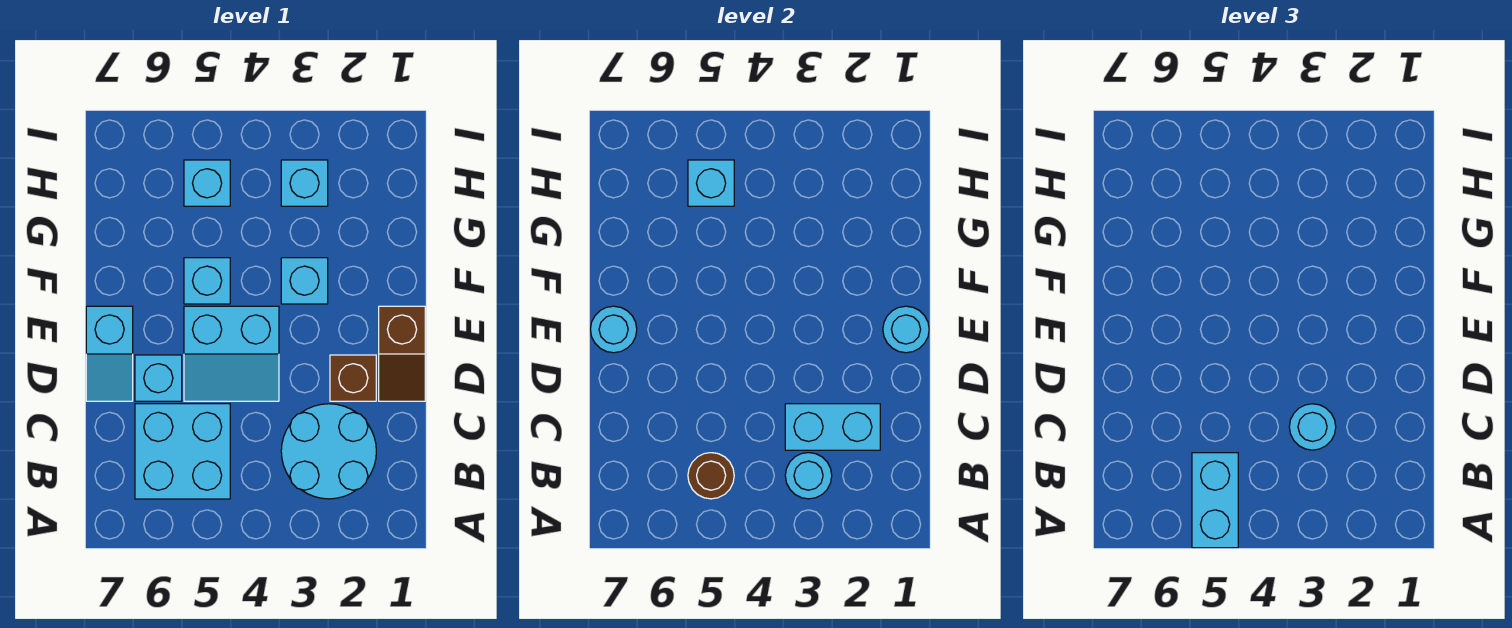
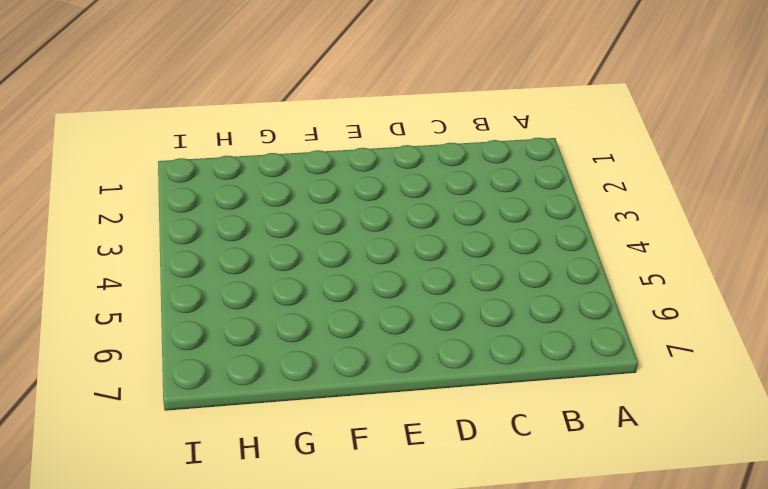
none -> cyan round brick B2:C3 level 1
none -> cyan brick B5:C6 level 1
none -> brown slope D1:E1 level 1 top E

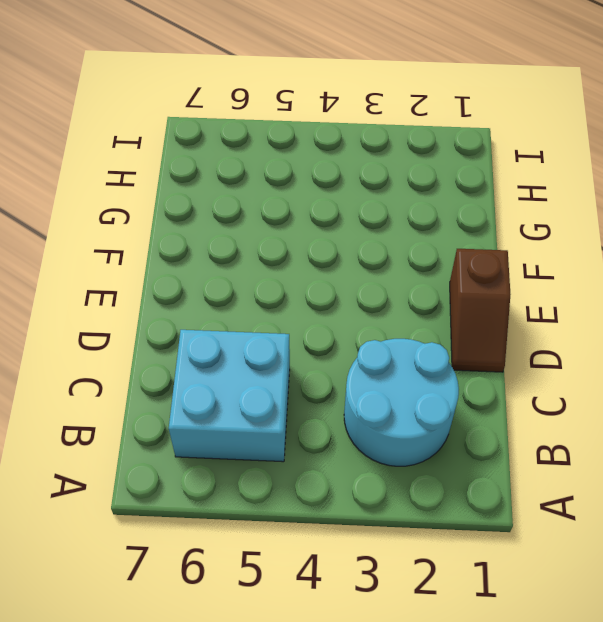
none -> brown brick D2 level 1
none -> cyan slope D4:E5 level 1 top E
none -> cyan brick D6 level 1

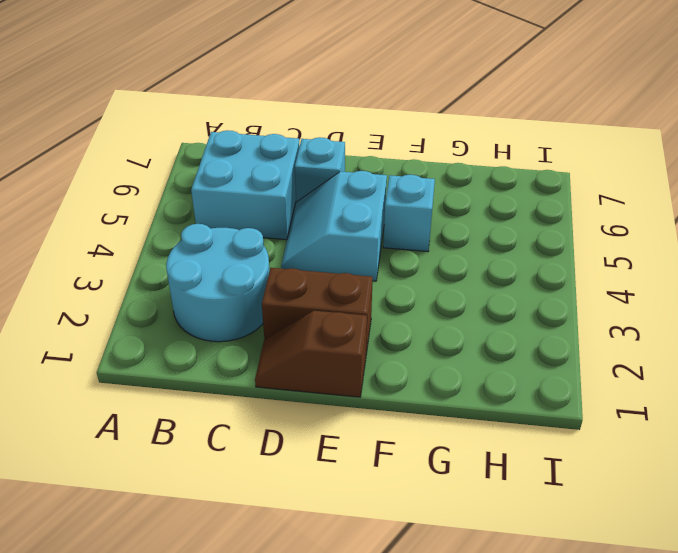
brown brick D2:E2 level 1 -> brown brick D2 level 1
none -> cyan slope D7:E7 level 1 top E
none -> cyan brick F3 level 1
none -> cyan brick H3 level 1

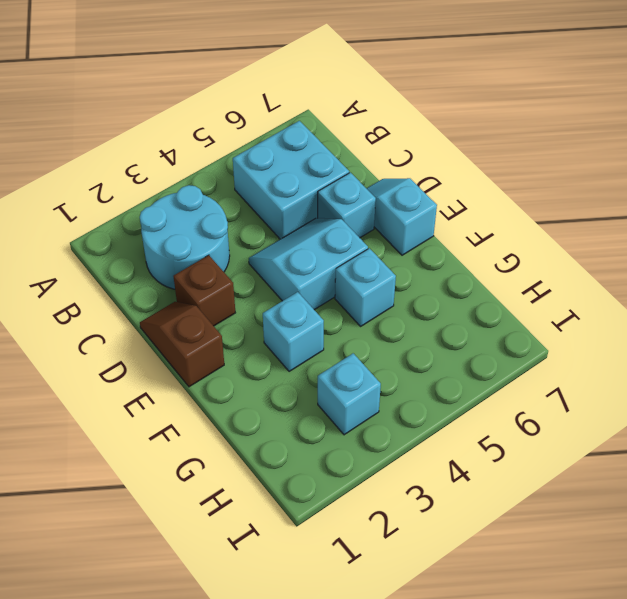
none -> cyan brick H5 level 1
none -> cyan round brick B3 level 2
none -> brown round brick B5 level 2

